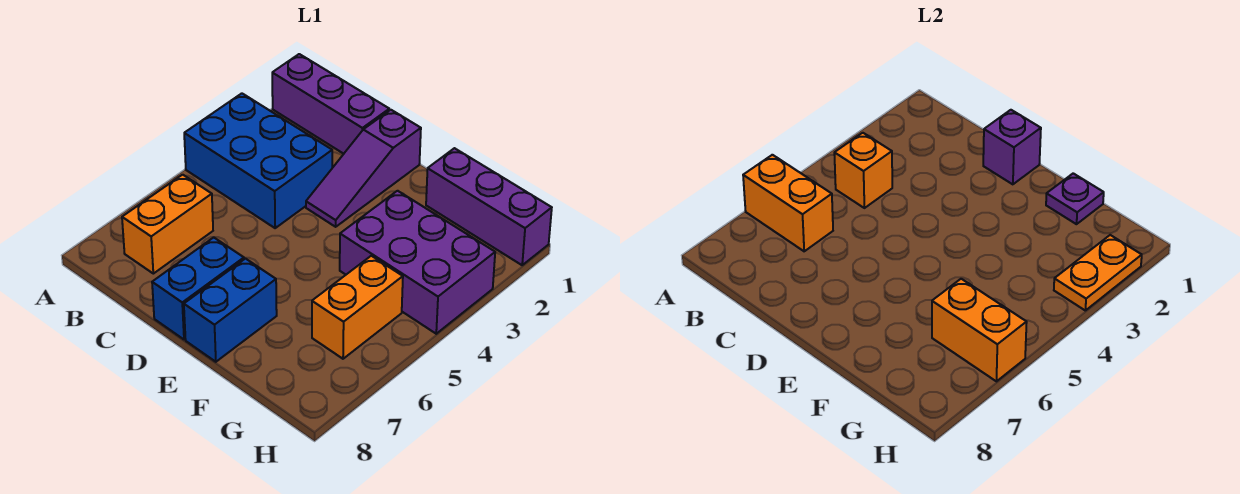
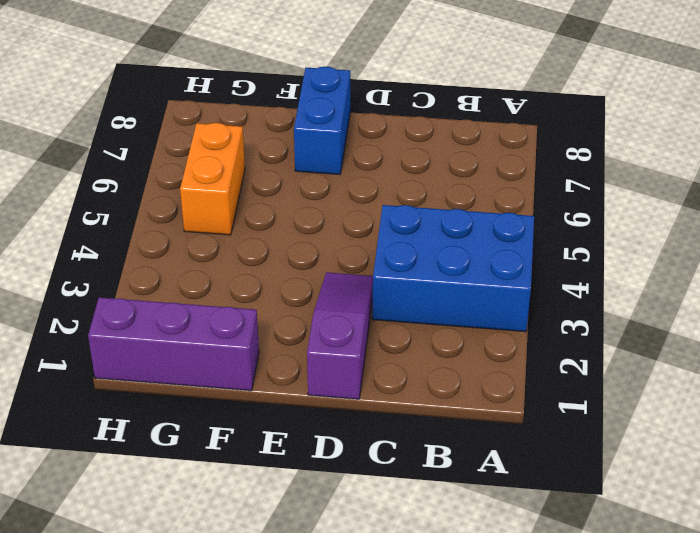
none -> purple brick A1:C1 level 1
none -> orange brick B6:B7 level 1
none -> blue brick D7:D8 level 1

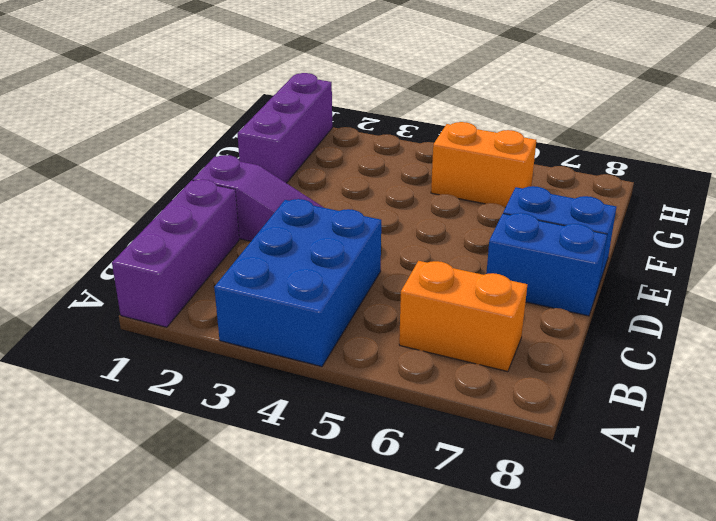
none -> purple brick F3:H4 level 1
none -> orange brick A6:B6 level 2
none -> orange brick B4 level 2

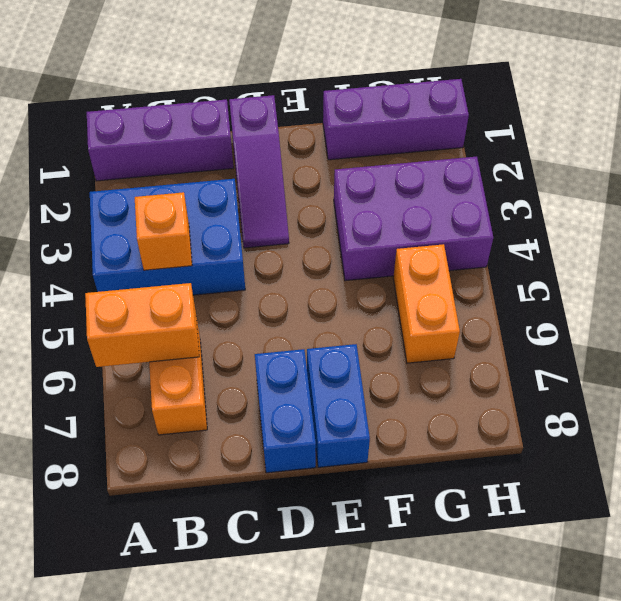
none -> purple brick D1 level 2
none -> purple plate F1 level 2
none -> orange brick G6:H6 level 2

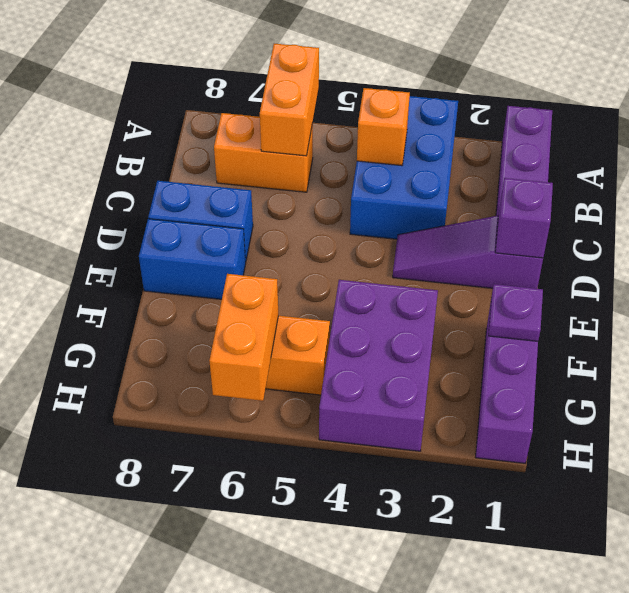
none -> orange plate H2:H3 level 2

